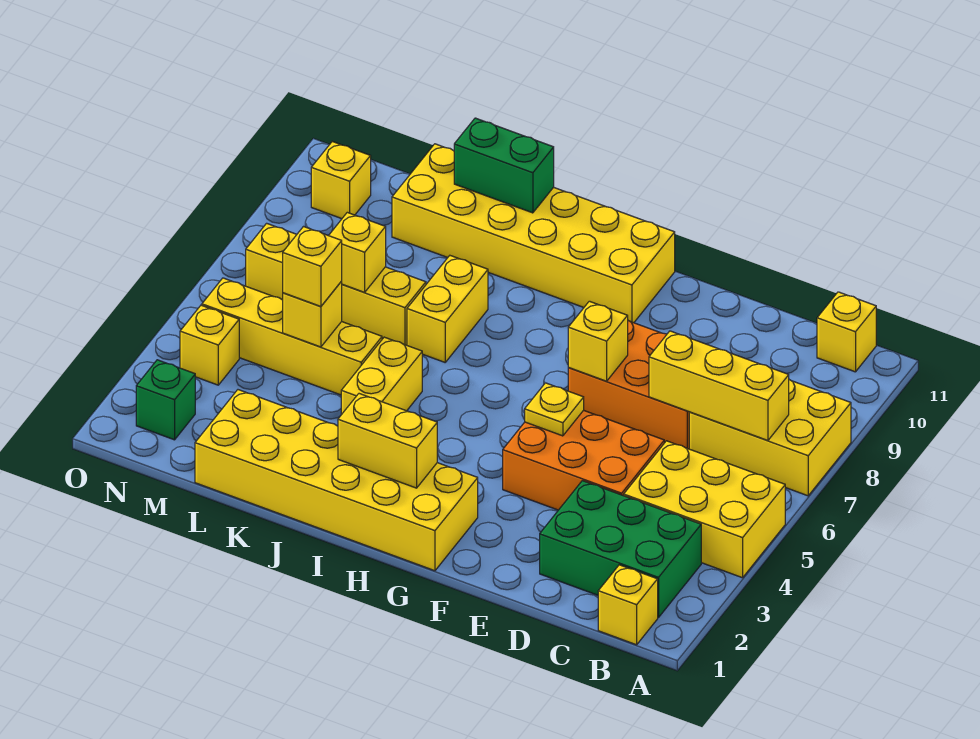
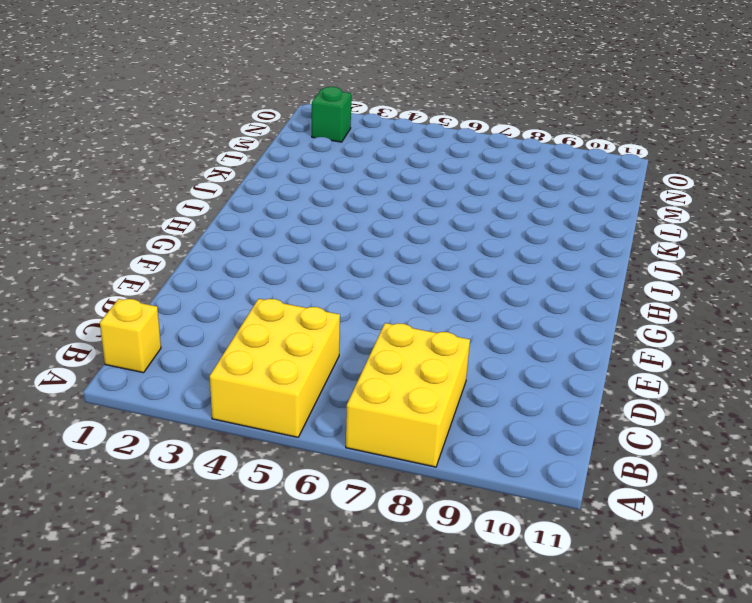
none -> green brick B2:D3 level 1
none -> yellow brick B11 level 1
none -> orange brick D4:F5 level 1

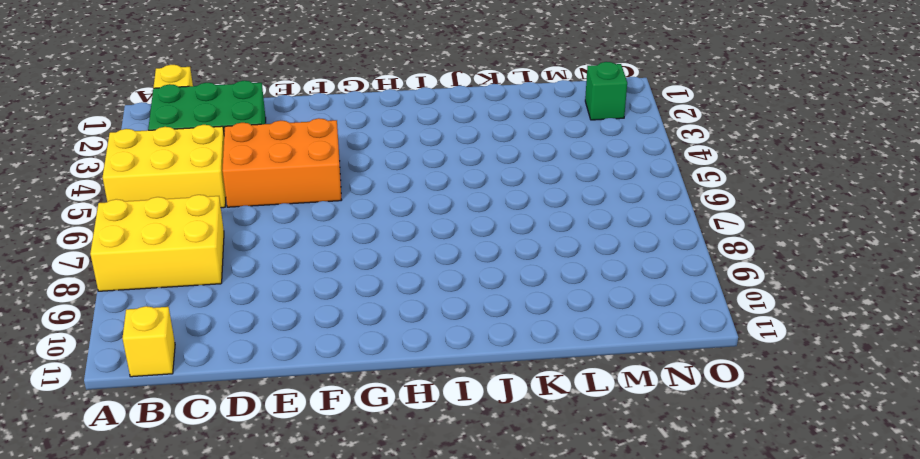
none -> orange brick D7:F8 level 1
none -> yellow brick G1:L2 level 1
none -> yellow brick G10:L11 level 1

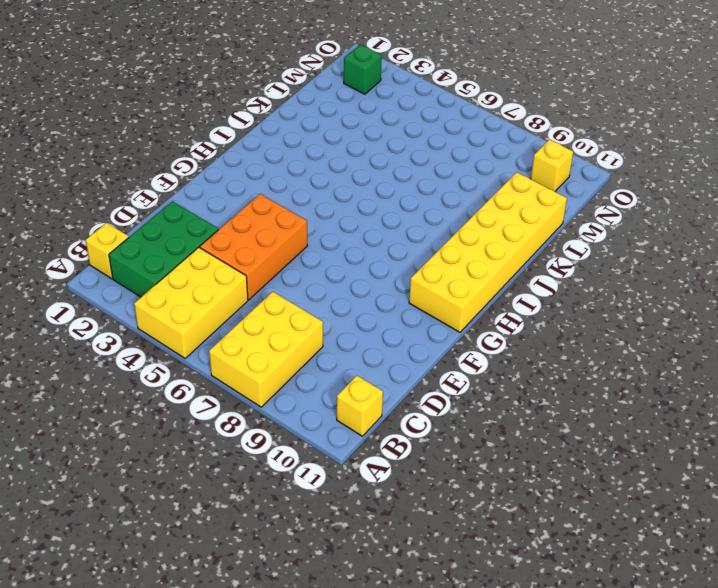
none -> orange brick D7:F8 level 1
none -> yellow brick G1:L2 level 1
none -> yellow brick J4:J5 level 1

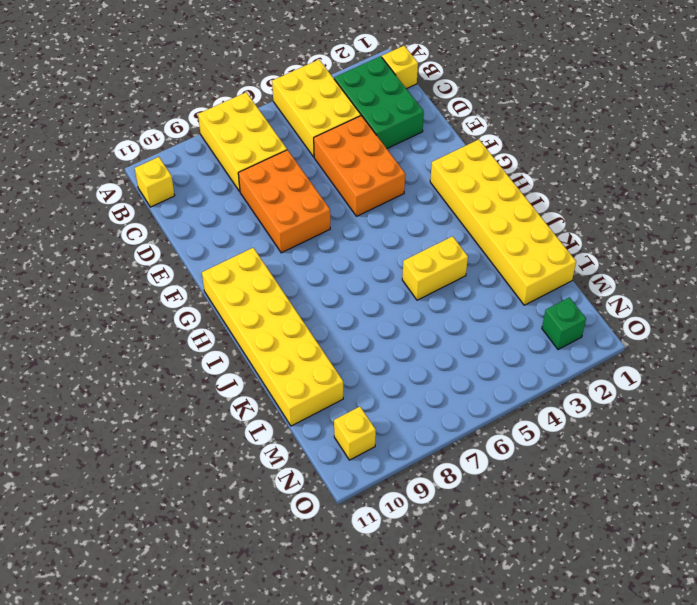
none -> yellow brick J7:J8 level 1
none -> yellow brick K5:N5 level 1
none -> yellow brick K7:N7 level 1

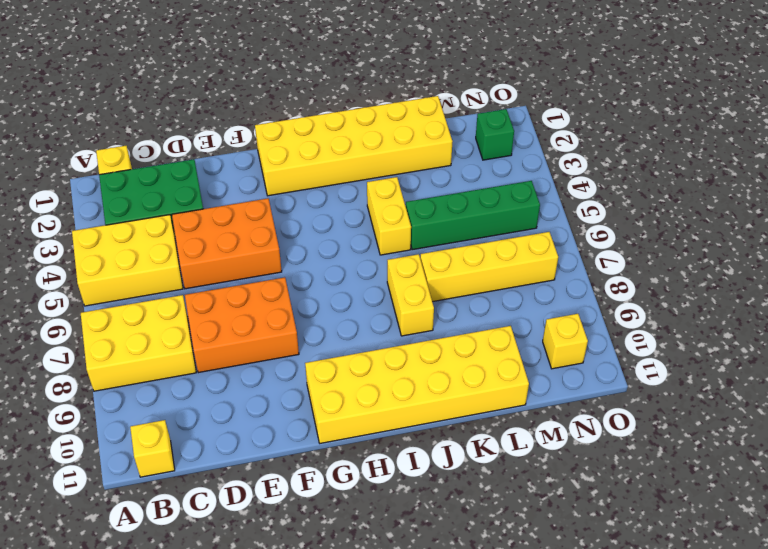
green brick K5:N5 level 1 -> yellow brick K5:N5 level 1
none -> yellow brick N4 level 1
none -> yellow brick B7:D7 level 2
none -> yellow plate F5 level 2

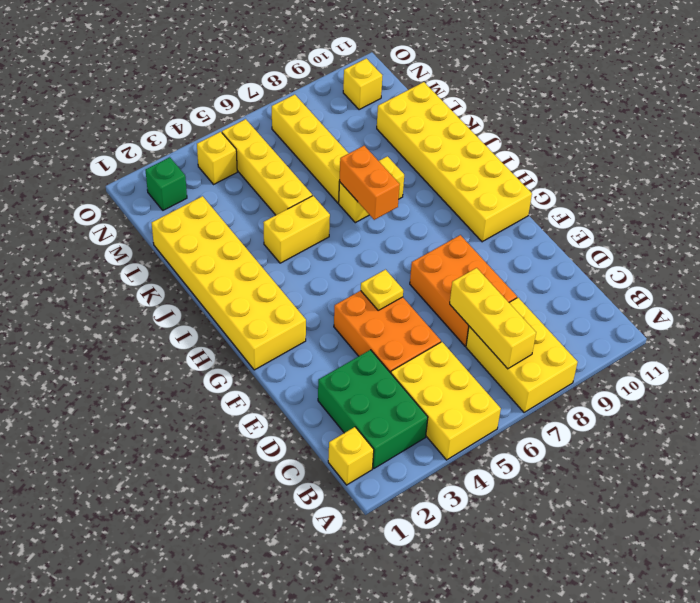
orange brick I7:J7 level 2 -> none
none -> yellow brick B11 level 1
none -> yellow brick F7 level 2
none -> yellow brick H2:I2 level 2

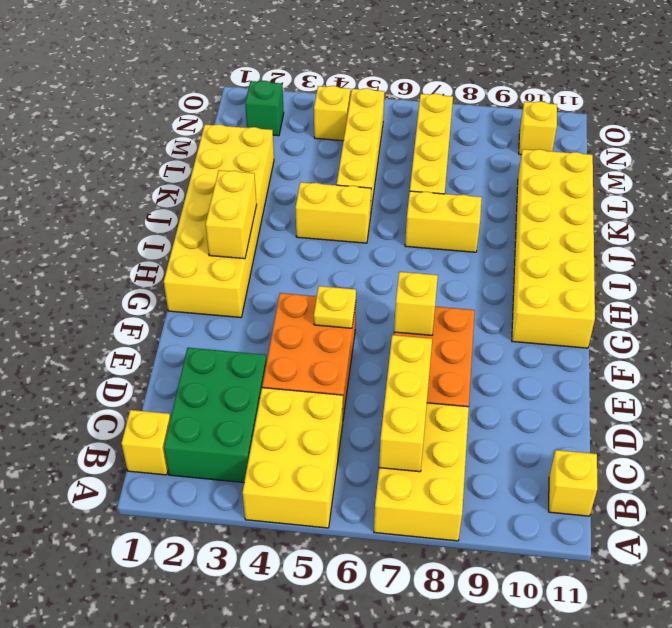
none -> green brick J11:K11 level 2
none -> yellow brick L5 level 2
none -> yellow brick L7 level 2

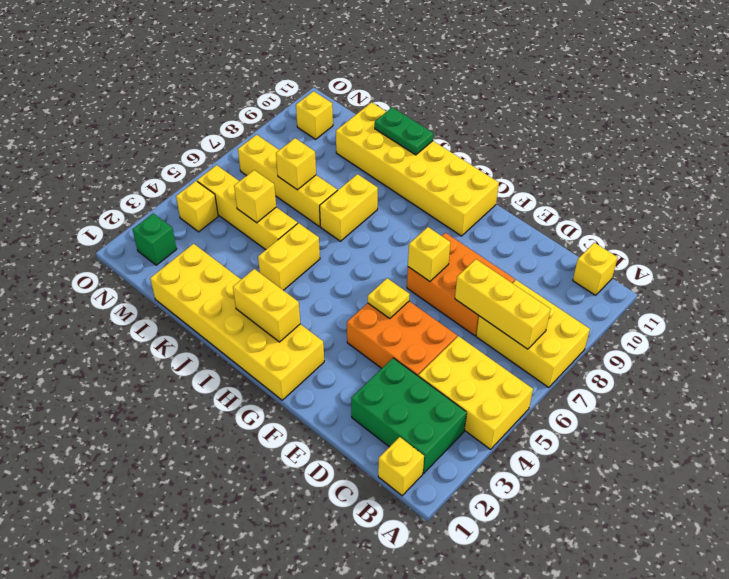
green plate J11:K11 level 2 -> green brick J11:K11 level 2
none -> yellow brick L5 level 3

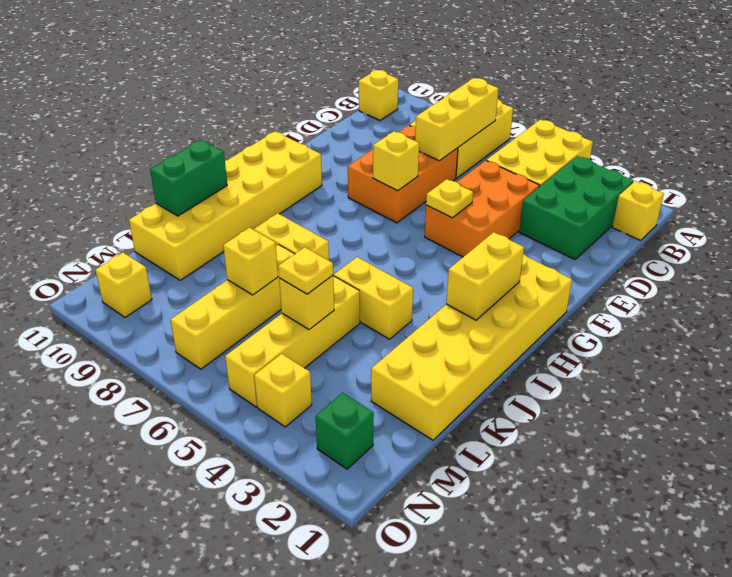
yellow plate L5 level 3 -> yellow brick L5 level 3

